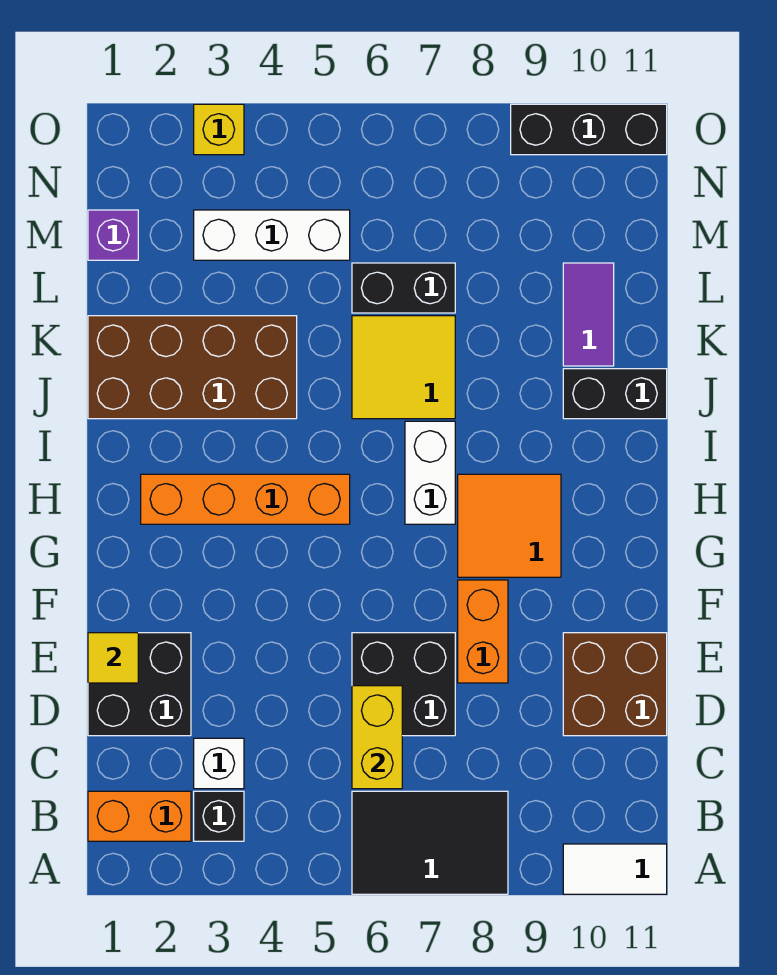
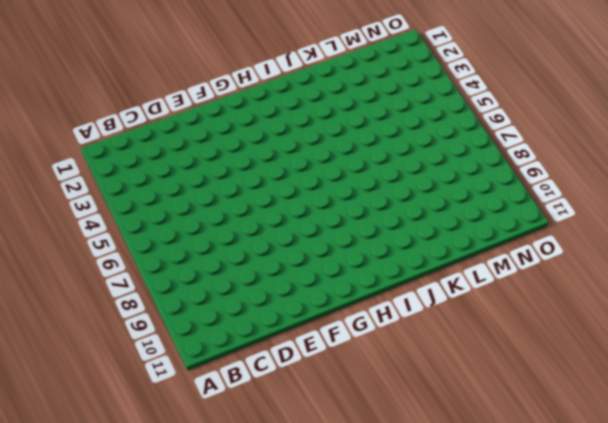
none -> black tile A6:B8 level 1
none -> white tile A10:A11 level 1
none -> orange brick B1:B2 level 1

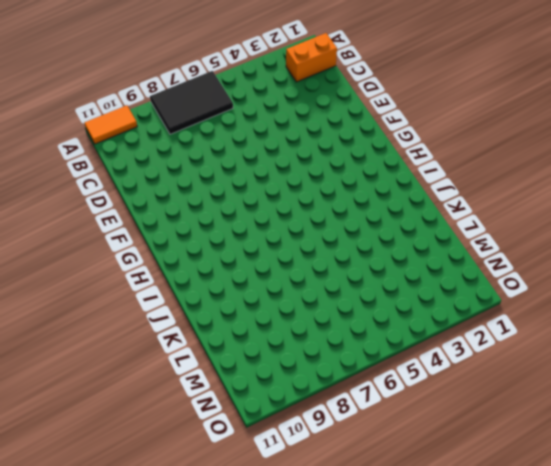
orange tile A10:A11 level 1 -> white tile A10:A11 level 1
none -> black brick B3 level 1
none -> white brick C3 level 1
none -> black brick D1:E2 level 1

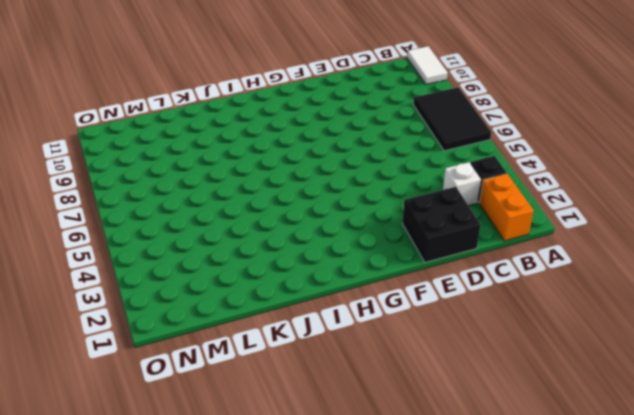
none -> black brick D6:E7 level 1
none -> brown brick D10:E11 level 1
none -> orange brick E8:F8 level 1

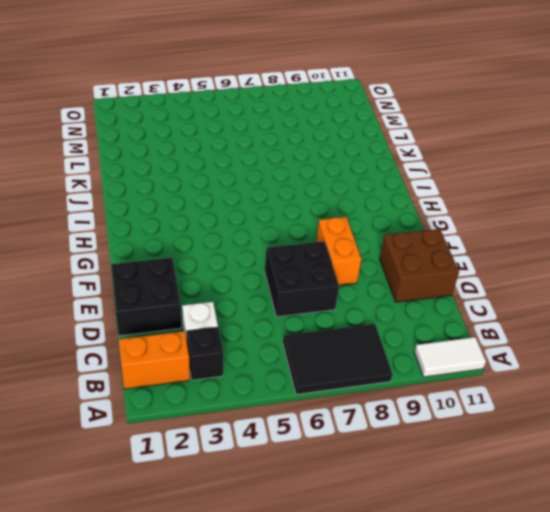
none -> orange tile G8:H9 level 1
none -> orange brick H2:H5 level 1
none -> white brick H7:I7 level 1

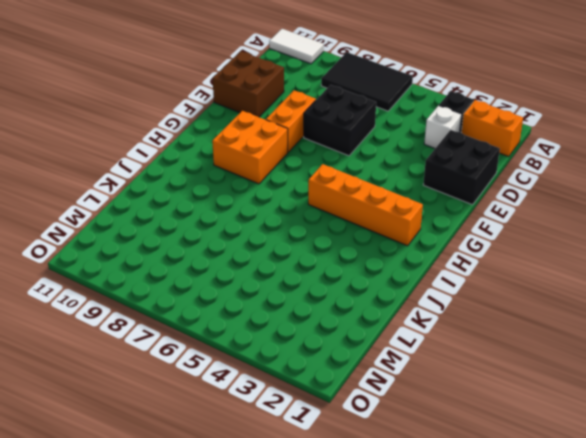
orange brick G8:H9 level 1 -> orange tile G8:H9 level 1
none -> white brick H7:I7 level 1
none -> brown brick J1:K4 level 1
none -> yellow tile J6:K7 level 1

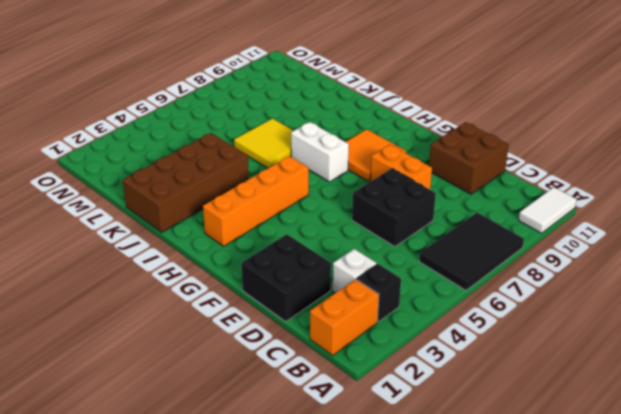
none -> black brick J10:J11 level 1
none -> purple tile K10:L10 level 1
none -> black brick L6:L7 level 1

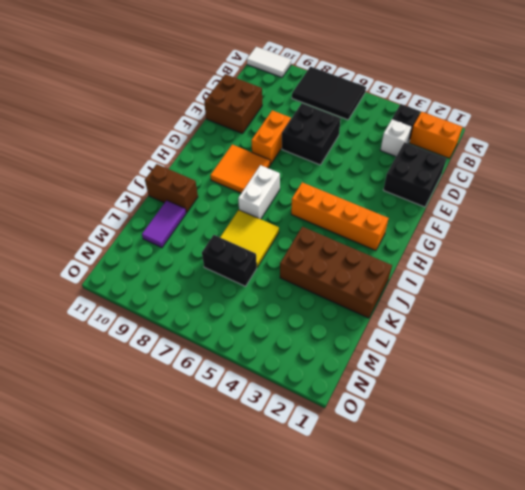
brown brick J10:J11 level 1 -> black brick J10:J11 level 1
none -> purple brick M1 level 1
none -> white brick M3:M5 level 1
none -> yellow brick O3 level 1

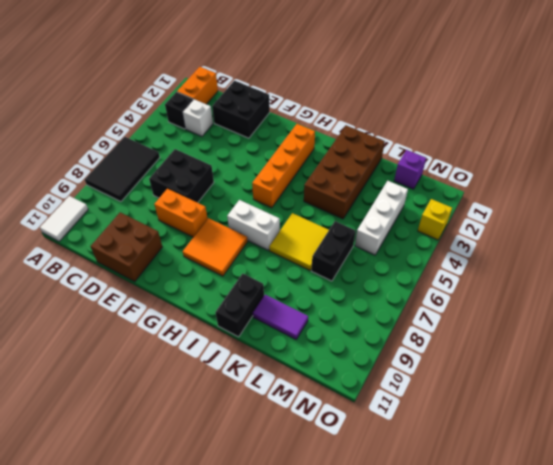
none -> black brick O9:O11 level 1
none -> yellow brick C6:D6 level 2
none -> yellow tile E1 level 2

